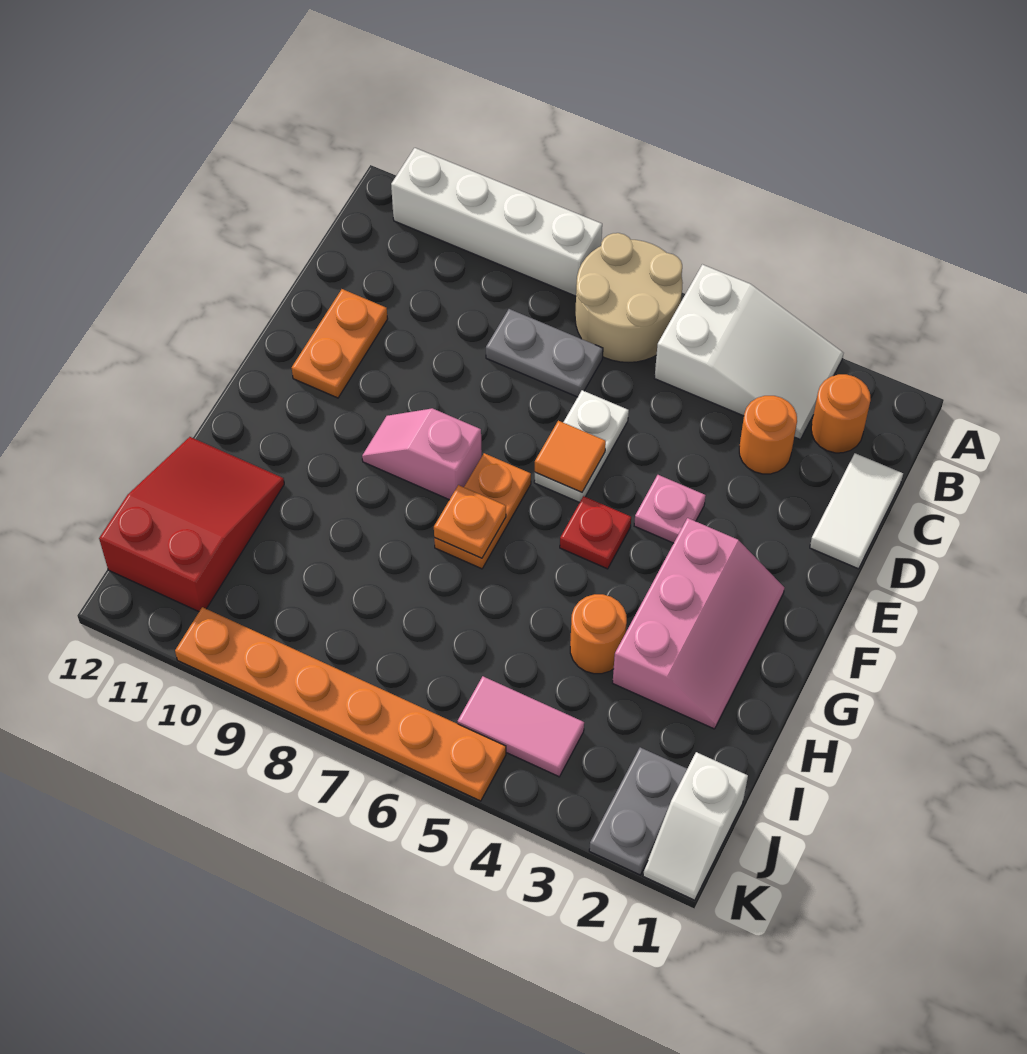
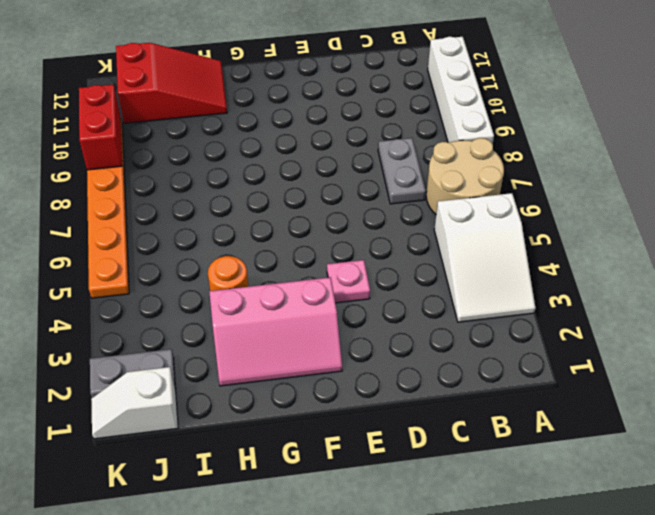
red brick K9:K10 level 2 -> none
none -> orange round brick B2 level 1
none -> white tile C1:D1 level 1
none -> orange round brick C3 level 1

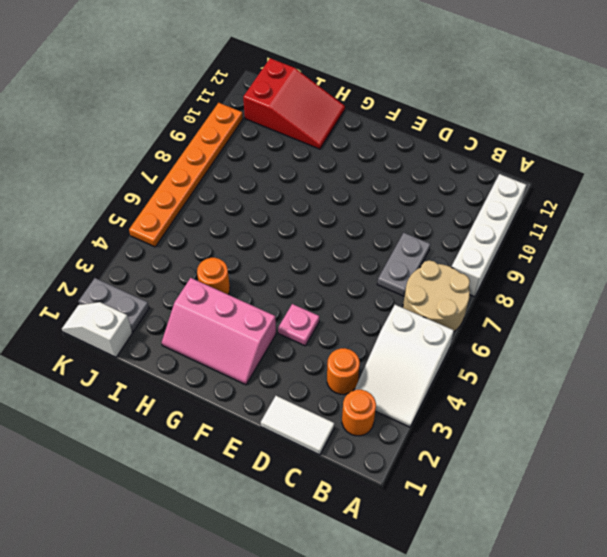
none -> white plate D6:E6 level 1
none -> orange plate D11:E11 level 1
none -> red plate F5 level 1

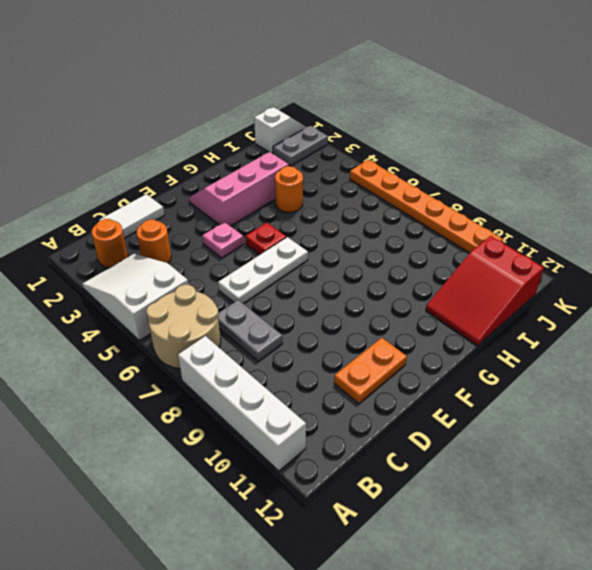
white plate D6:F6 level 1 -> white plate D6:E6 level 1
none -> orange plate F7:G7 level 1
none -> pink slope F8:F9 level 1 top 8
none -> pink tile J4:J5 level 1

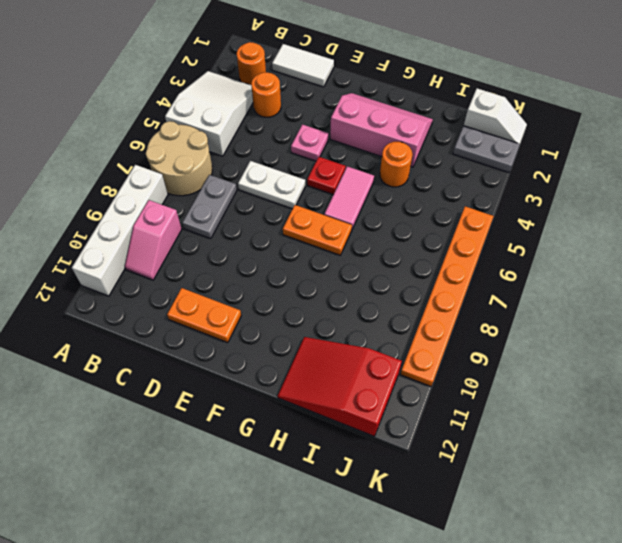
pink slope B9:B10 level 1 top 9 -> pink slope F8:F9 level 1 top 8
pink tile G5:G6 level 1 -> pink tile J4:J5 level 1
none -> orange tile E6 level 2
none -> orange plate G7 level 2

